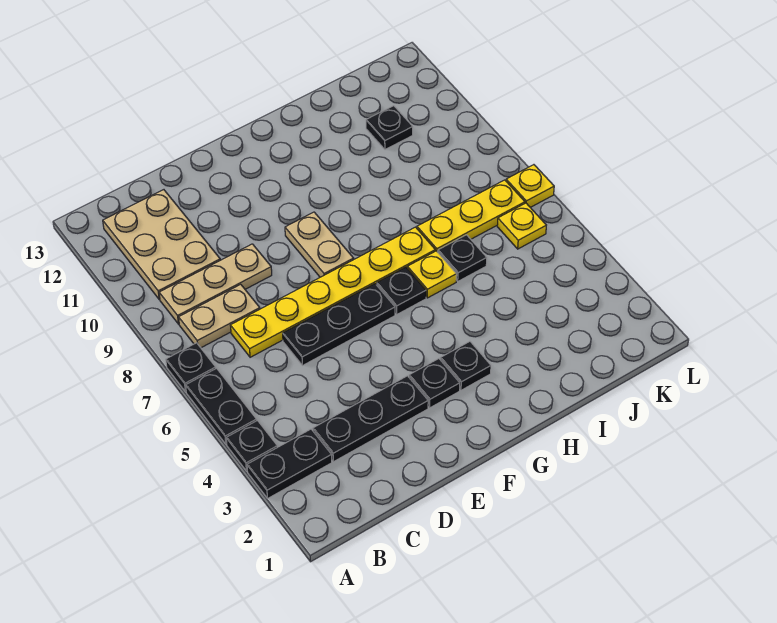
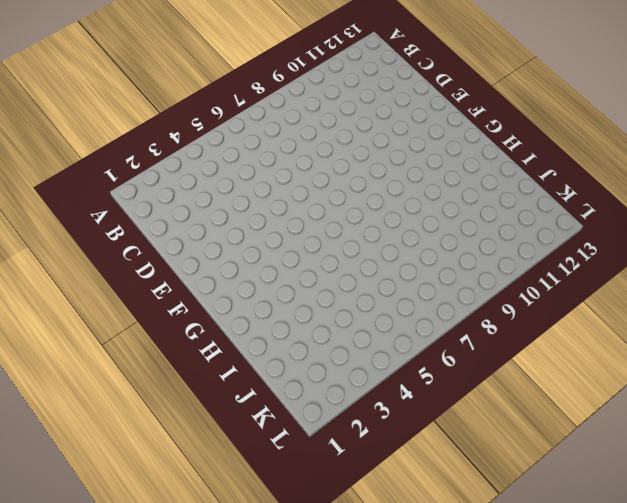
none -> black plate A3:B3 level 1
none -> black plate A4 level 1
none -> black plate A5:A6 level 1

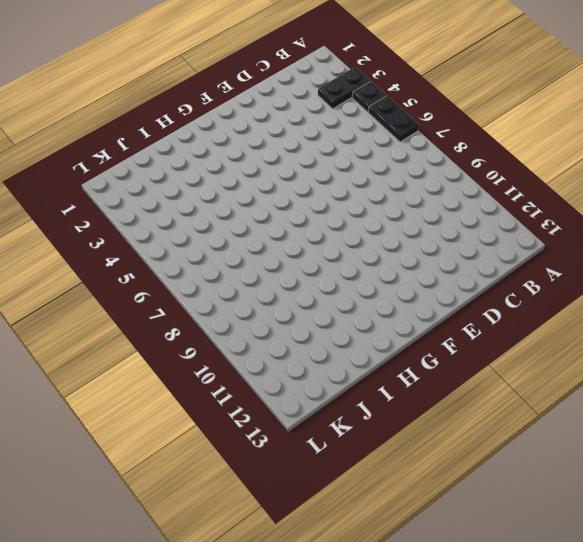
none -> black plate A7 level 1
none -> tan plate B8:C8 level 1
none -> tan plate B9:D9 level 1

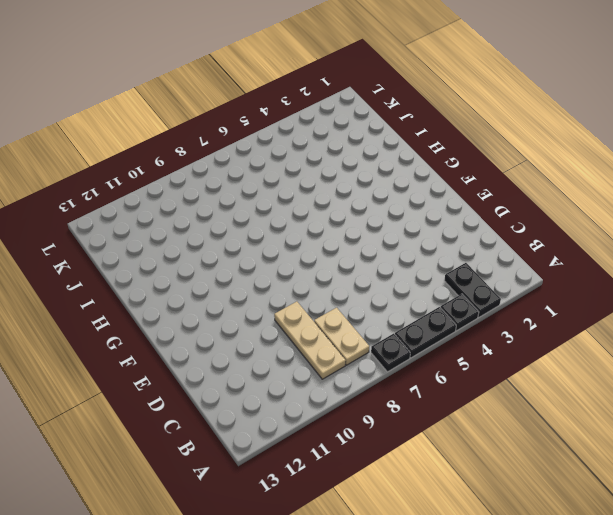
none -> tan plate B10:C12 level 1
none -> black plate C3:E3 level 1
none -> yellow plate C7:H7 level 1

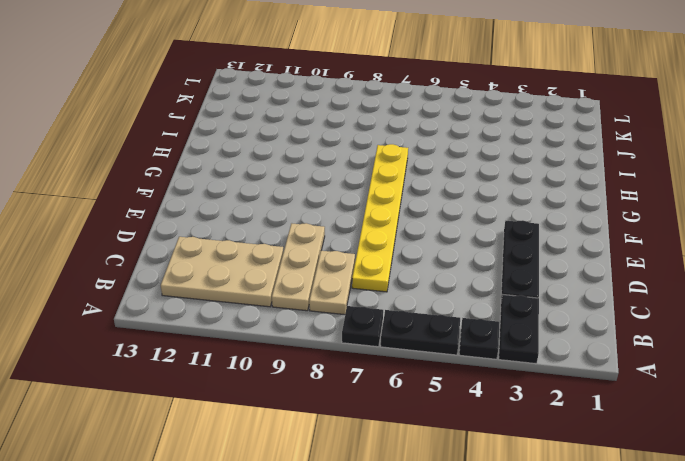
none -> black plate D6:F6 level 1
none -> black plate F3 level 1
none -> tan plate F8:F9 level 1

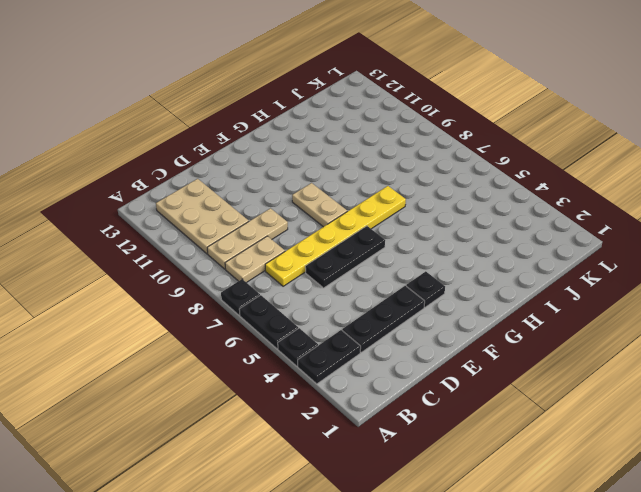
none -> black plate G3 level 1
none -> black plate G6 level 1
none -> yellow plate H6 level 1

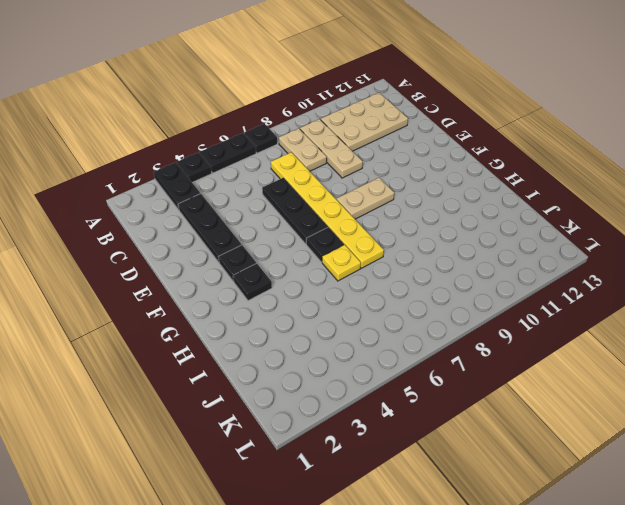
none -> black plate I6 level 1
none -> yellow plate I7:K7 level 1
none -> black plate J11 level 1

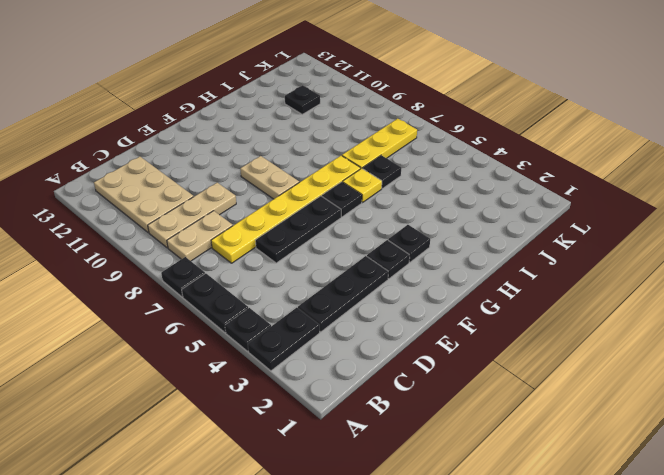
none -> yellow plate K6 level 1
none -> yellow plate L7 level 1

